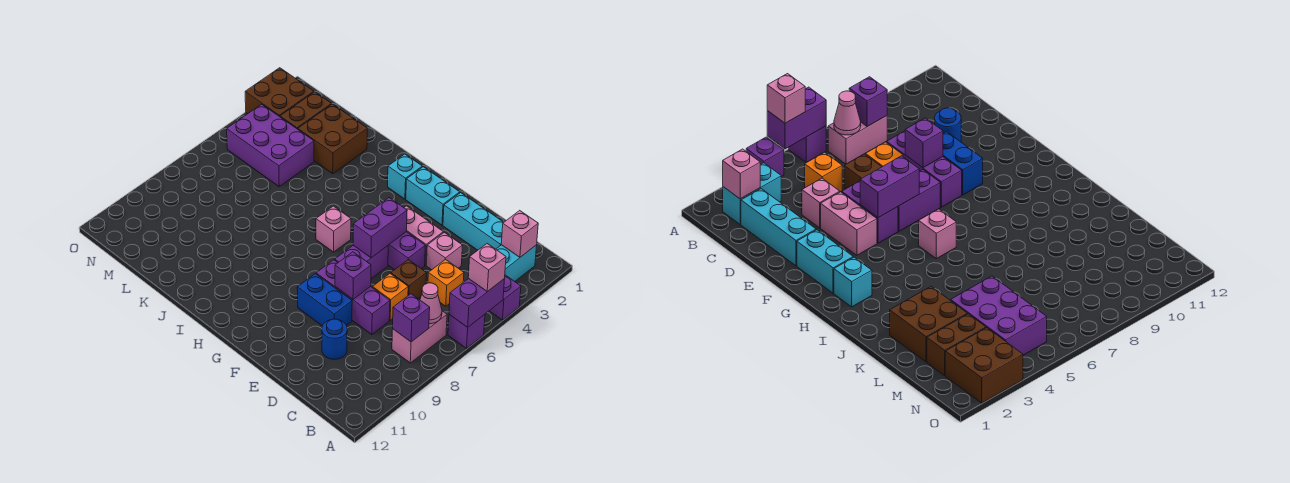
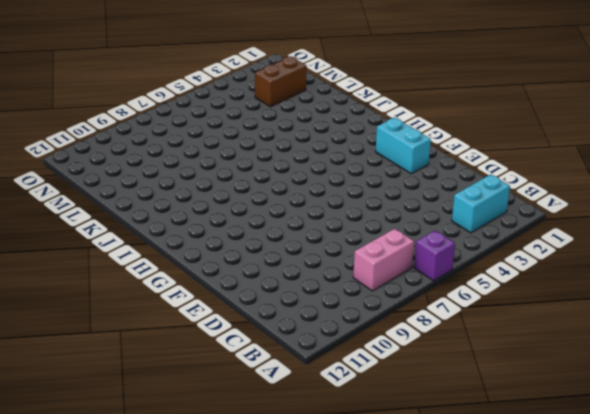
none -> purple brick A4 level 1
none -> cyan brick C2:E2 level 1
none -> orange brick C5 level 1

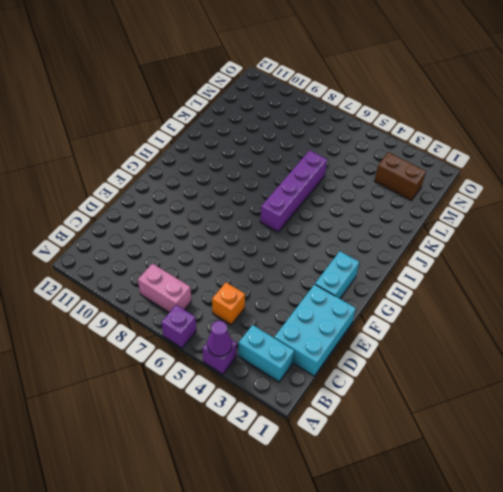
purple cone A4 level 2 -> none
cyan brick C1:E2 level 1 -> cyan brick C2:E2 level 1
purple brick H6:K6 level 1 -> pink brick H6 level 1
none -> pink brick D4 level 1
none -> brown brick D6 level 1
none -> orange brick D7 level 1

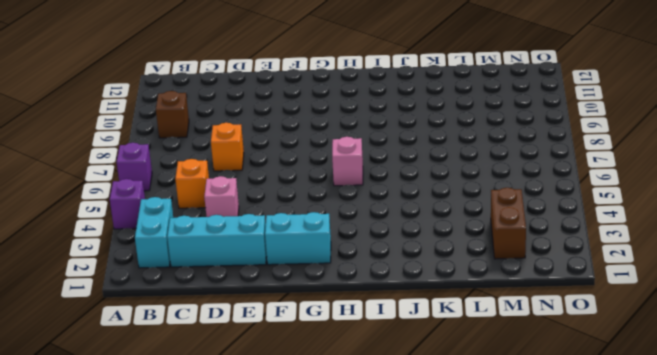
brown brick B9 level 1 -> brown brick D6 level 1
none -> pink brick B7:B8 level 1
none -> purple brick D8:F8 level 1
none -> blue round brick D10 level 1

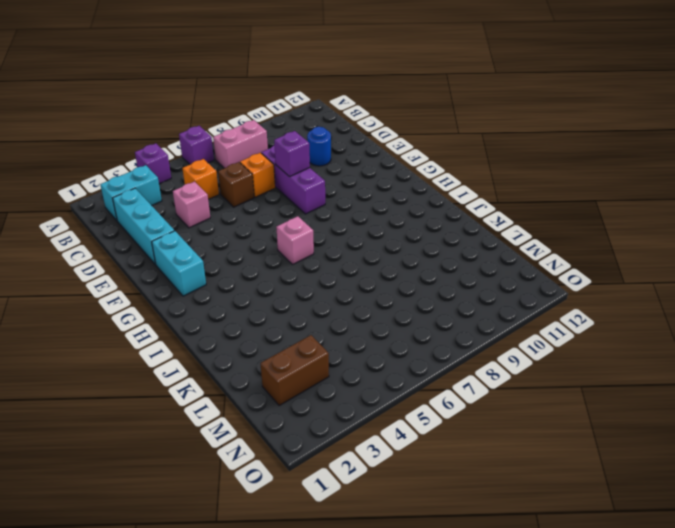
none -> pink brick E4:F4 level 1
none -> purple brick E5:F5 level 1
none -> blue brick E9:F9 level 1

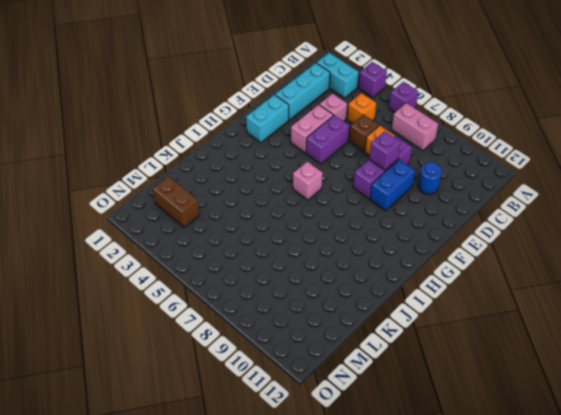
none -> purple brick F6:F7 level 1
none -> cyan brick H2 level 1
none -> brown brick K2:L3 level 1

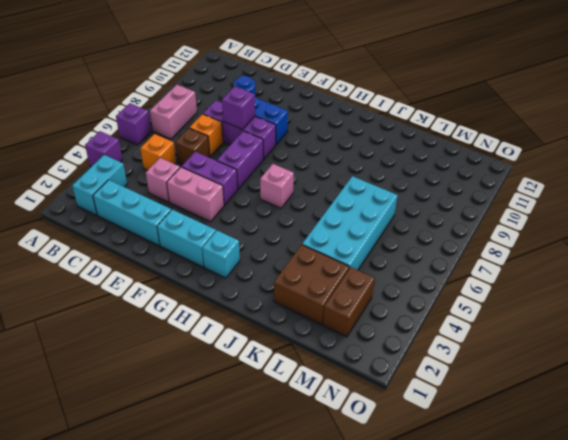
cyan brick K4:L7 level 1 -> purple brick L4:N5 level 1
none -> brown brick N2:O3 level 1
none -> purple brick A5:A6 level 2
none -> pink brick B2 level 2

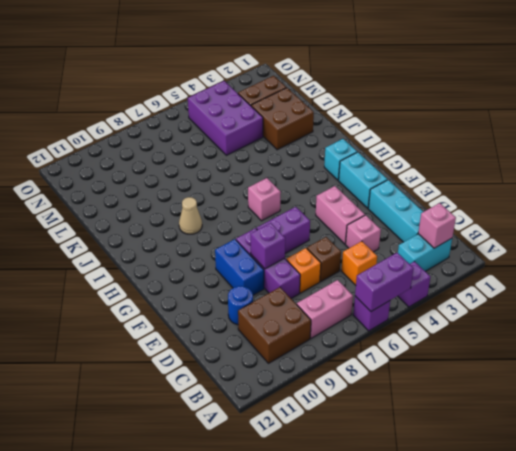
brown brick B9:C10 level 1 -> brown brick N2:O3 level 1
tan cone I9 level 1 -> none
none -> purple brick E5:F5 level 1
none -> pink cone B7 level 2
none -> purple brick B8 level 2

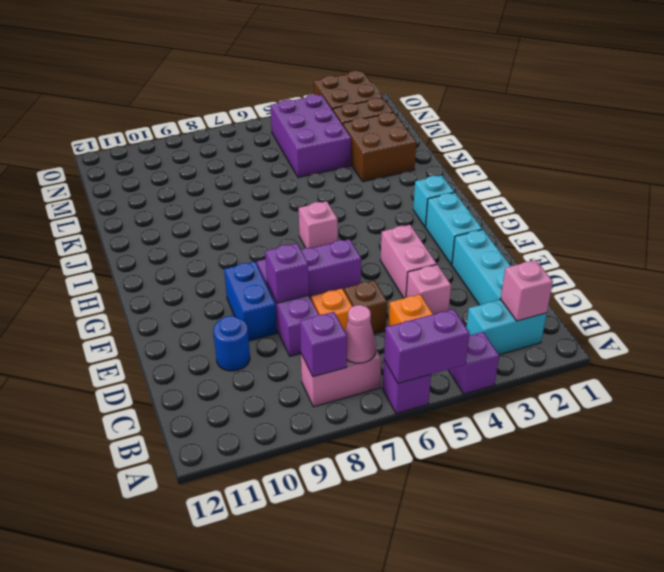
none -> purple brick E5:F5 level 1
none -> purple brick F5:F6 level 2
none -> pink brick A5 level 3

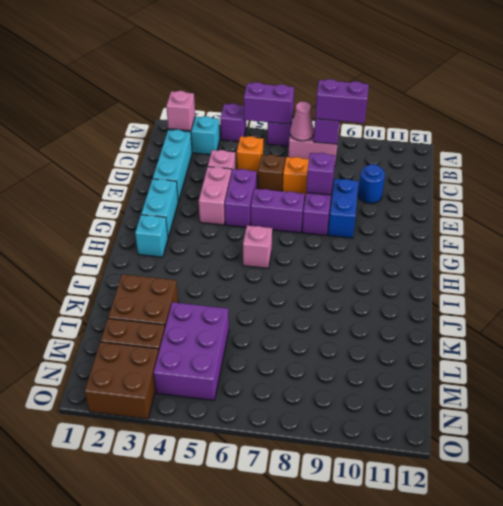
purple brick B8:B9 level 3 -> purple brick F5:F6 level 2
none -> pink brick A5 level 3

